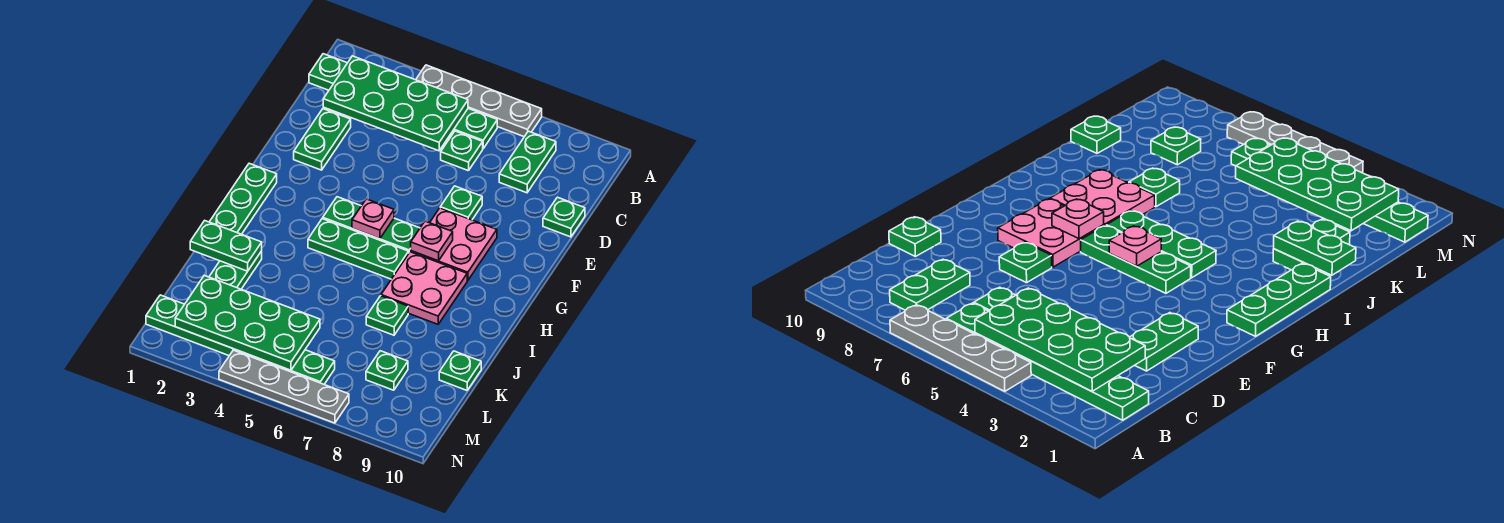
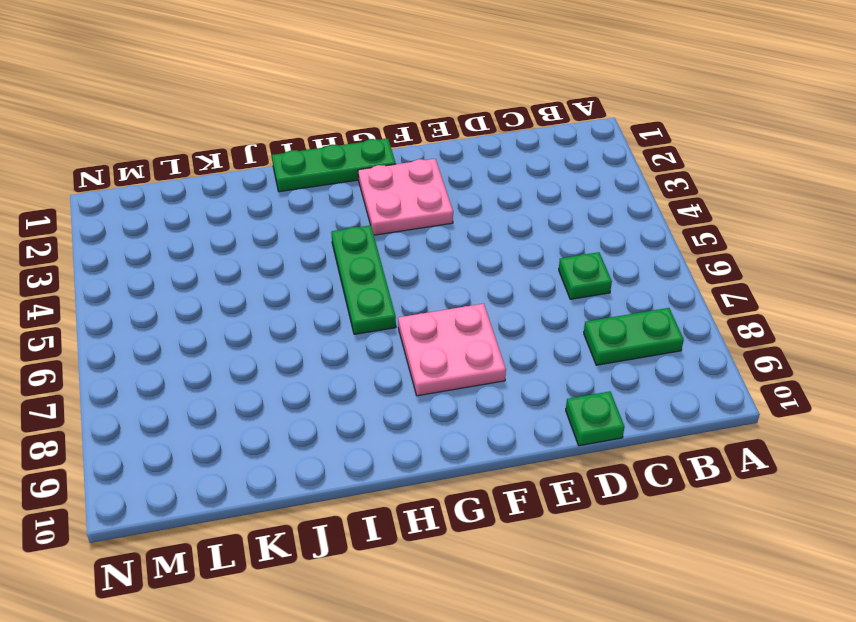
pink plate F2:G3 level 1 -> pink plate H7:I8 level 1
none -> grey plate A4:A7 level 1
none -> green plate B1:B6 level 1
none -> green plate D2:E2 level 1

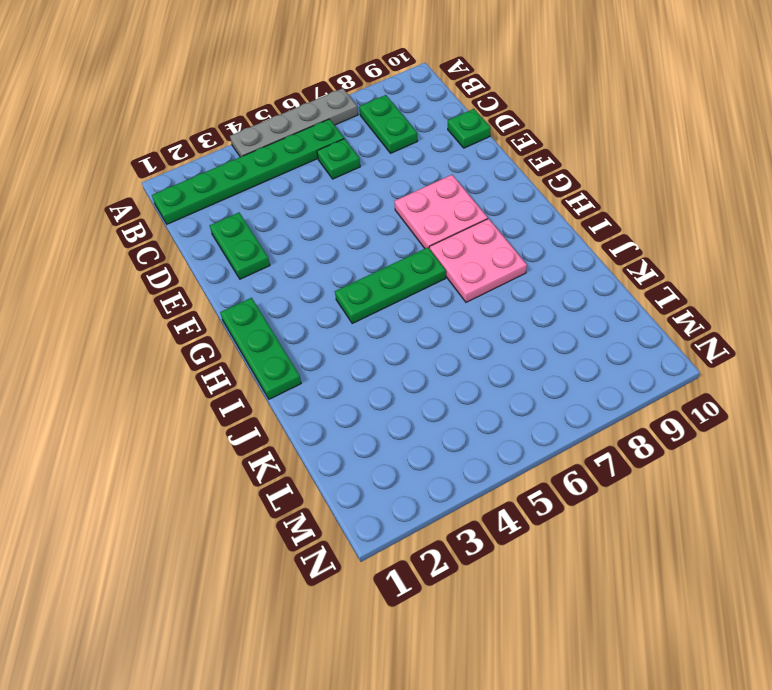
none -> green plate E7 level 1
none -> green plate G4:G6 level 1
none -> green plate J2:K2 level 1

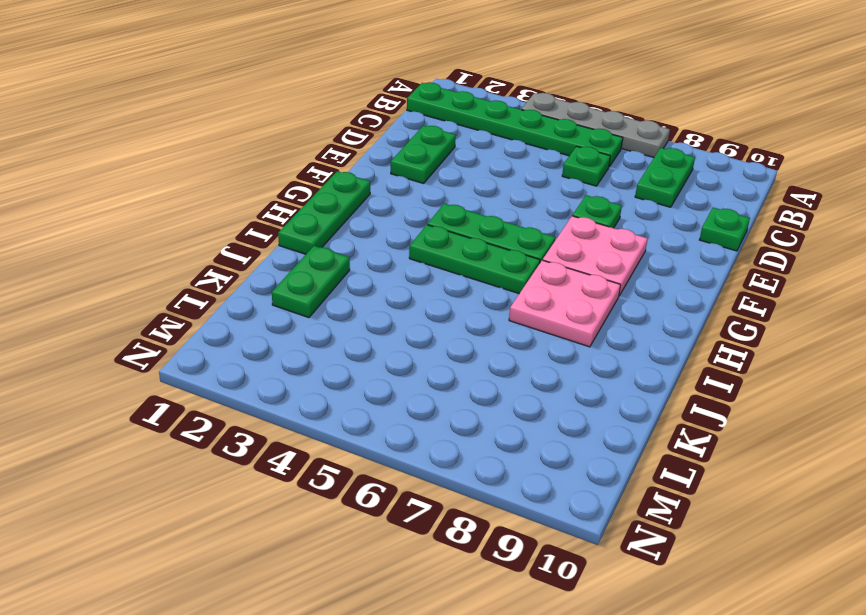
none -> green plate J7 level 1
none -> green plate K10 level 1
none -> green plate L8 level 1

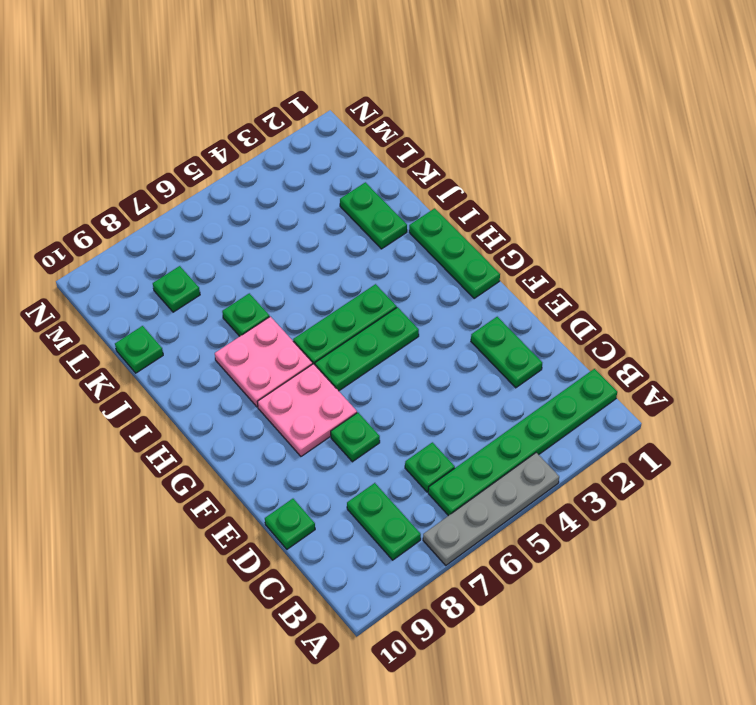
none -> green plate M1:M6 level 1
none -> grey plate N4:N7 level 1
none -> green plate B2:C5 level 2

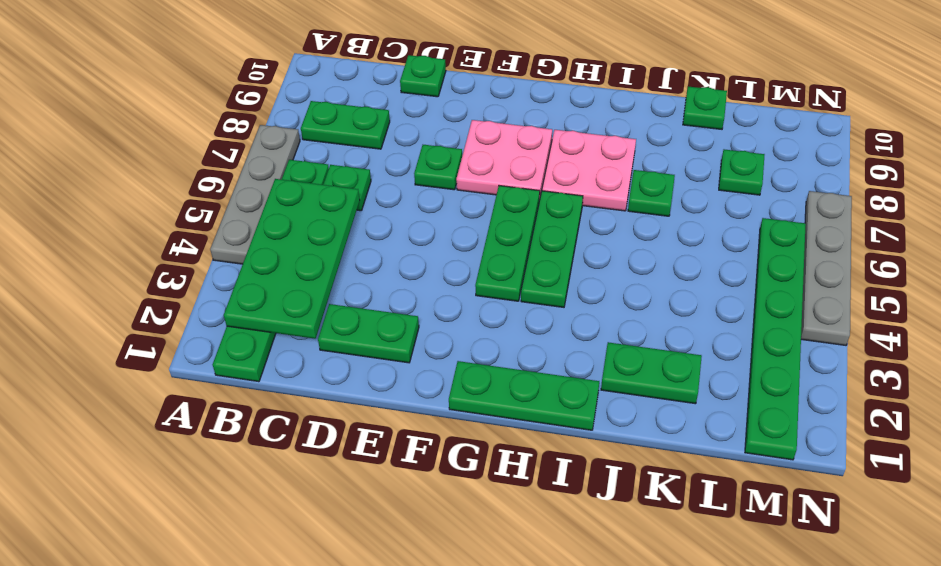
none -> pink plate G5 level 2
none -> pink plate G7 level 2
none -> green plate J1:J2 level 2

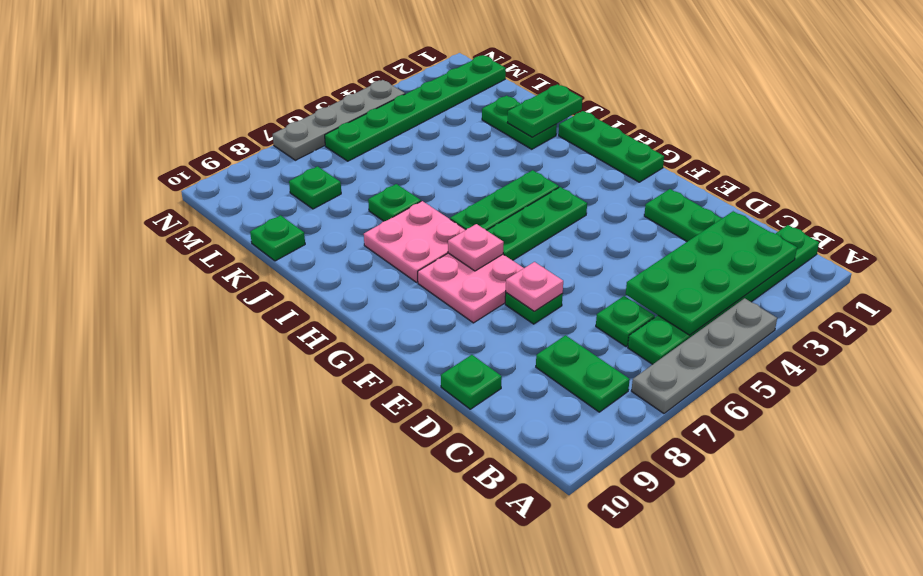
pink plate E7 level 2 -> pink plate G5 level 2
none -> green plate L2:M5 level 2

